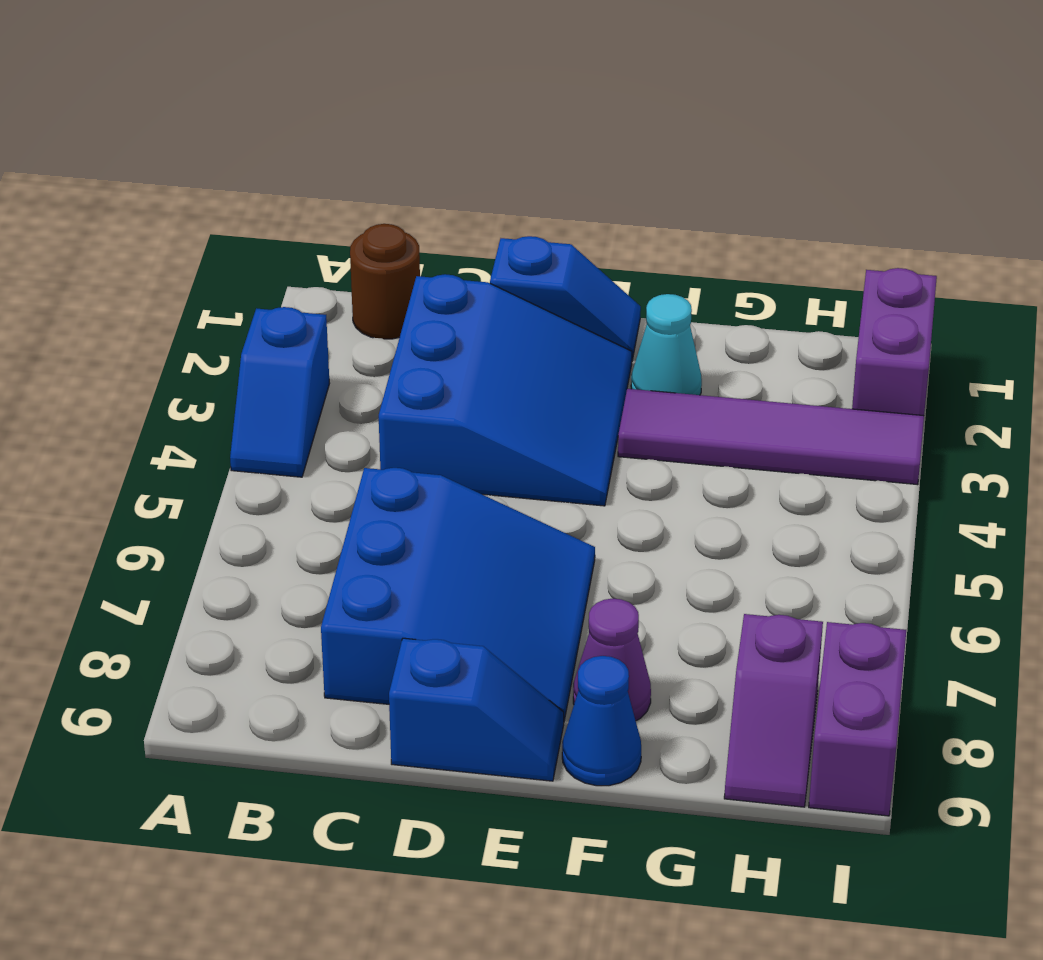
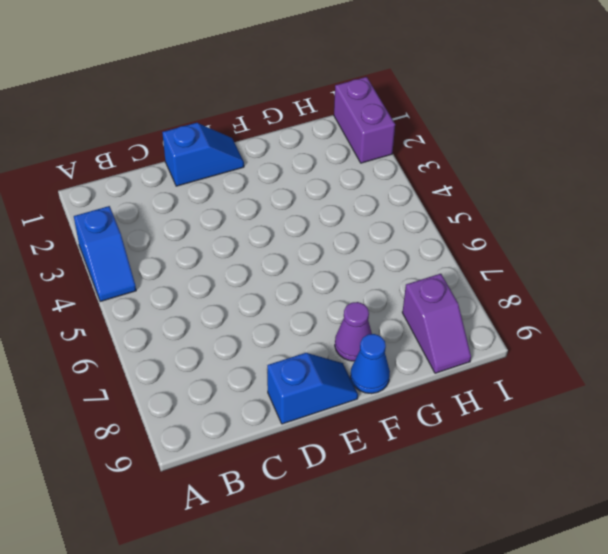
none -> brown round brick B1 level 1
none -> blue slope C2:E4 level 1 top C
none -> blue slope C6:E8 level 1 top C

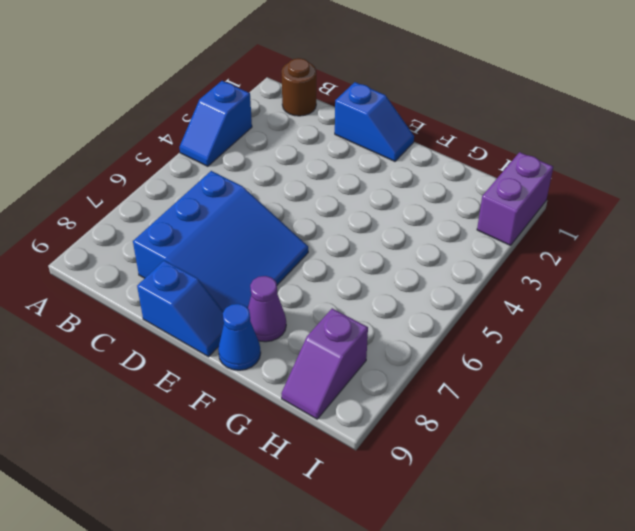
none -> blue slope C2:E4 level 1 top C
none -> cyan cone F2 level 1
none -> purple tile F3:I3 level 1

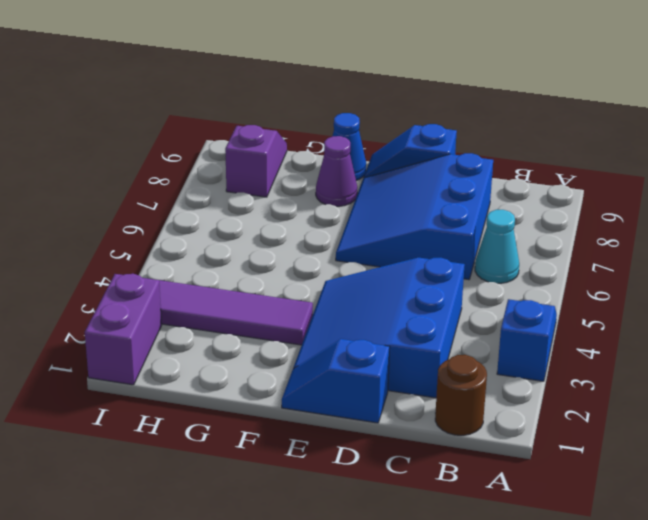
cyan cone B6 level 1 -> cyan cone F2 level 1
none -> purple brick I8:I9 level 1

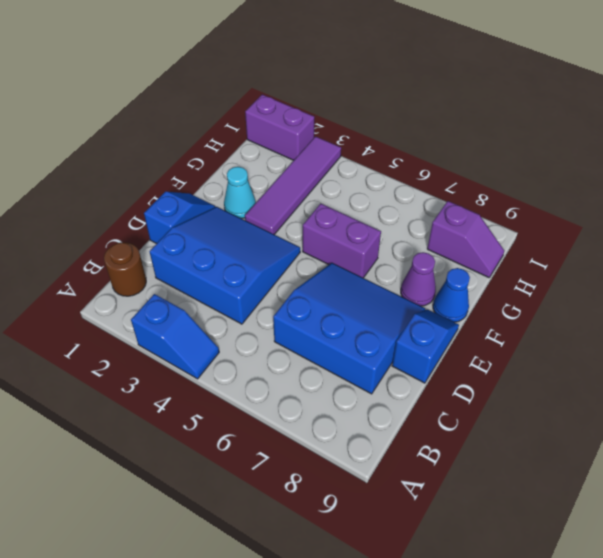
purple brick F5:F6 level 1 -> purple brick I8:I9 level 1

